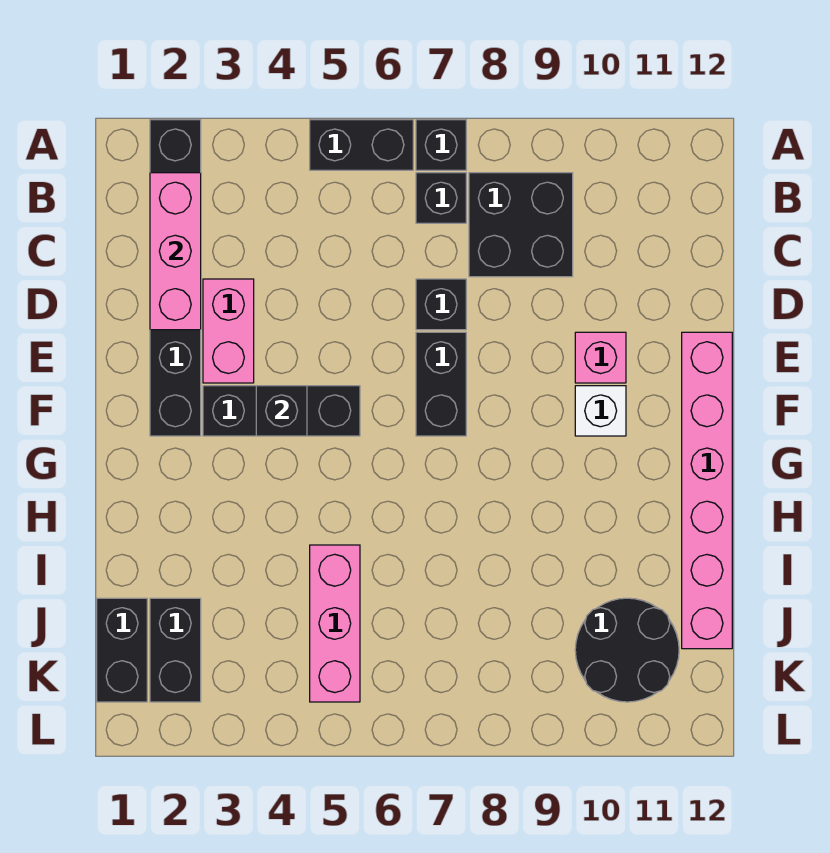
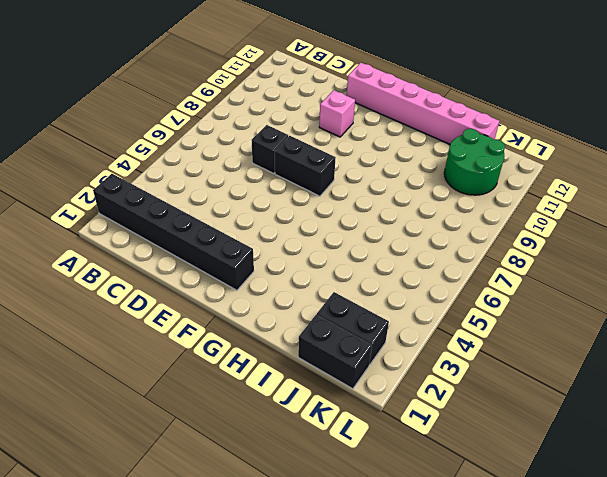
green round brick J10:K11 level 1 -> black round brick J10:K11 level 1
none -> black brick A5:A6 level 1
none -> black brick A7 level 1
none -> black brick B7 level 1

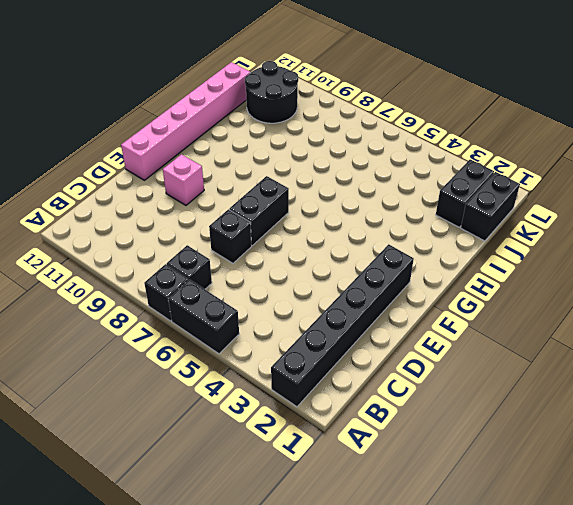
none -> black brick B8:C9 level 1
none -> pink brick D3:E3 level 1
none -> black brick F3:F5 level 1

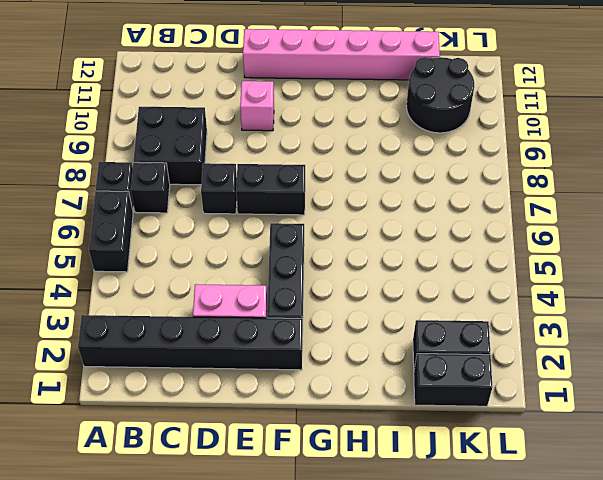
none -> white brick F10 level 1
none -> pink brick I5:K5 level 1
none -> pink brick B2:D2 level 2

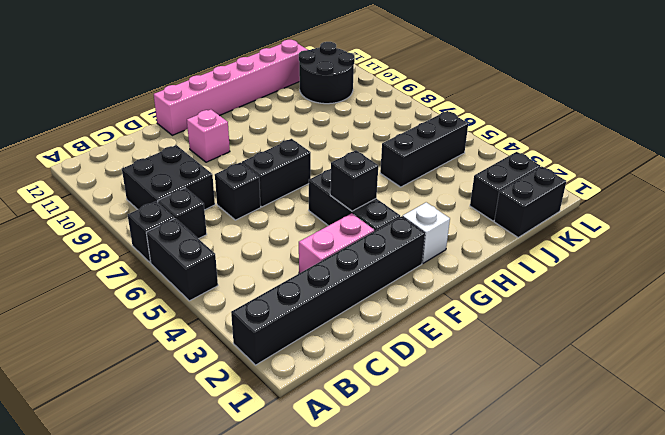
white brick G2 level 1 -> white brick F10 level 1
black brick I5:K5 level 1 -> pink brick I5:K5 level 1
none -> pink brick B2:D2 level 2

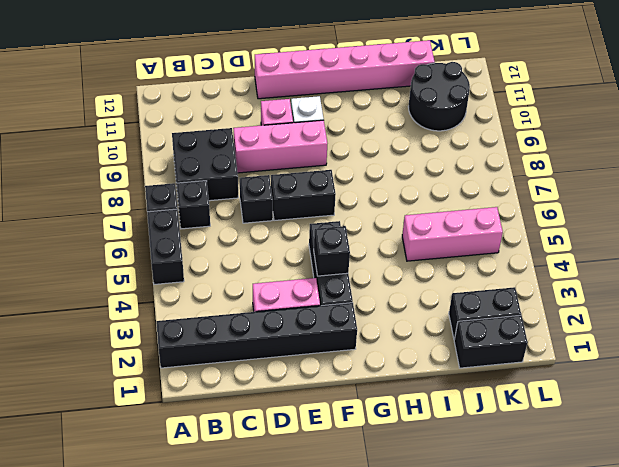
pink brick D9:F9 level 1 -> pink brick B2:D2 level 2

